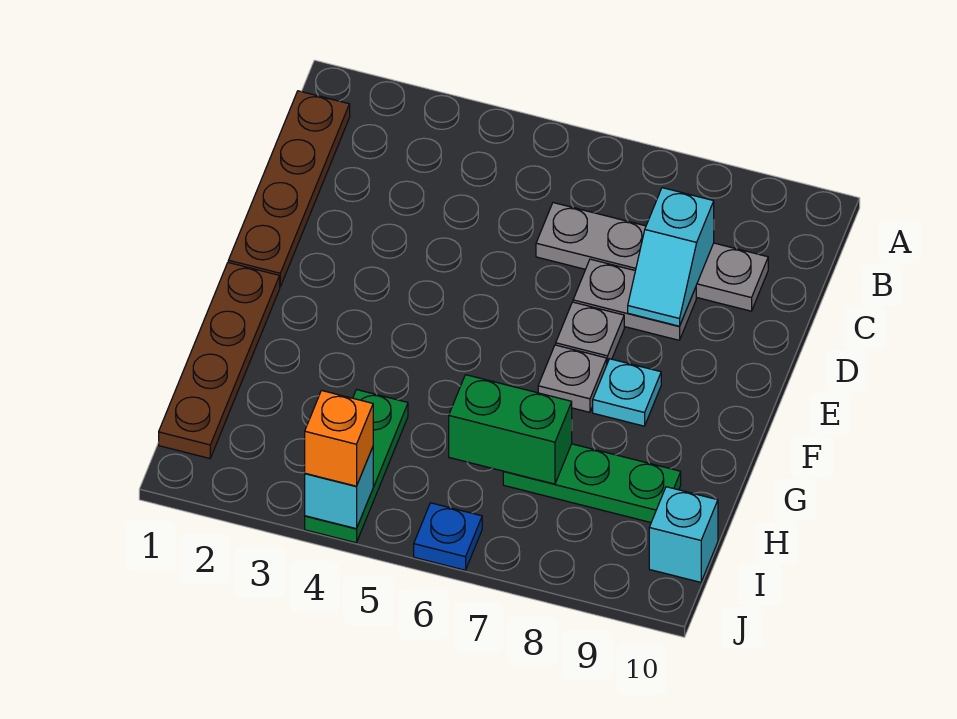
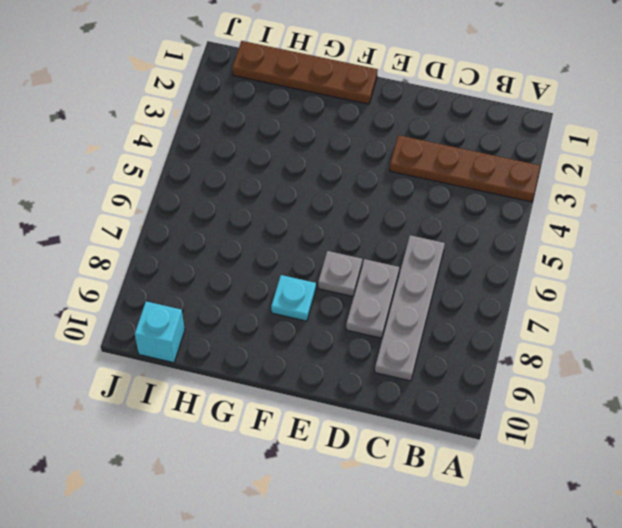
brown plate A3:D3 level 1 -> brown plate B1:E1 level 1
none -> grey plate F7 level 1
none -> green plate H4:J4 level 1
none -> green plate H7:H9 level 1

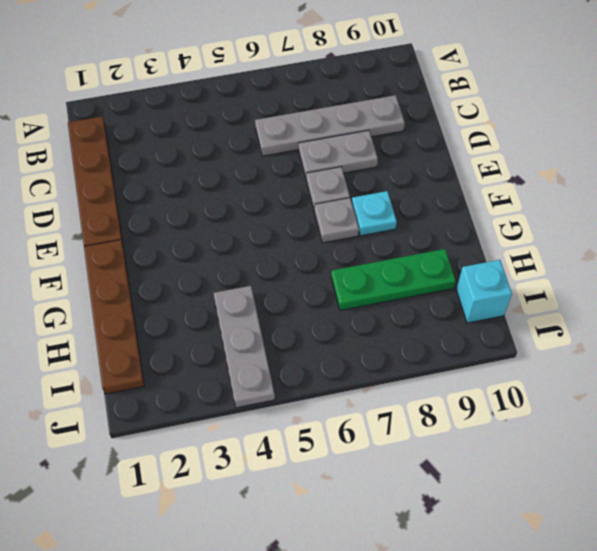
grey plate H4:J4 level 1 -> green plate H4:J4 level 1
none -> blue plate J6 level 1
none -> cyan slope C8:D8 level 2 top C
none -> green brick H6:H7 level 2

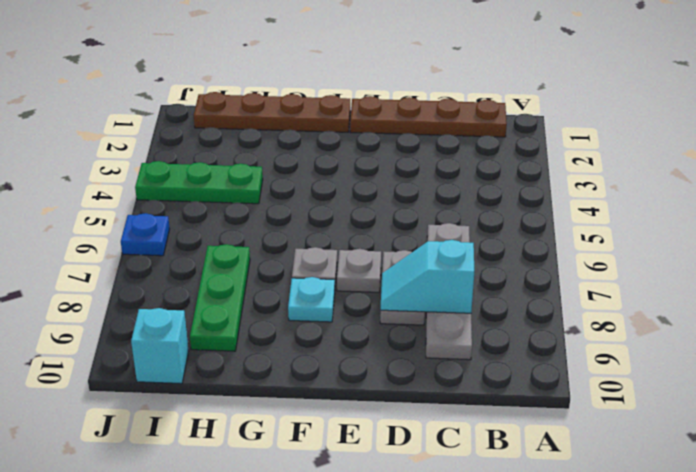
none -> green brick H6:H7 level 2
none -> cyan brick J4 level 2
none -> orange brick J4 level 3

